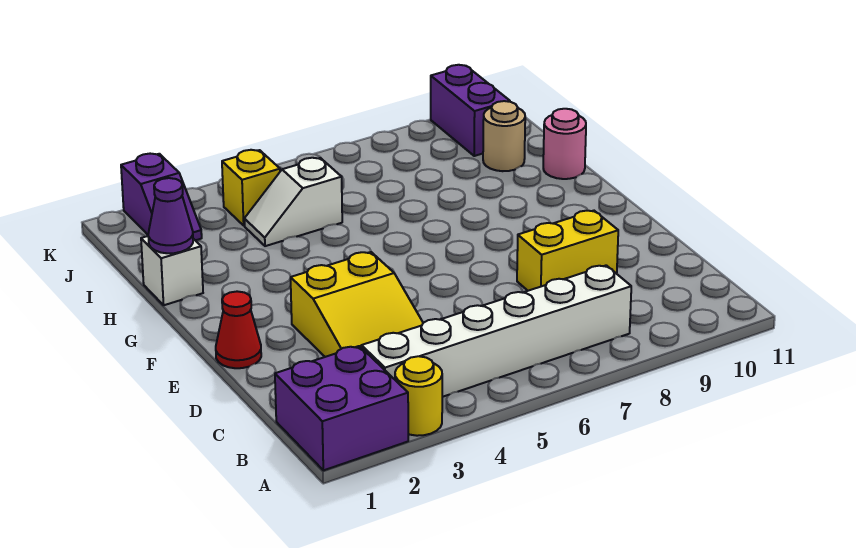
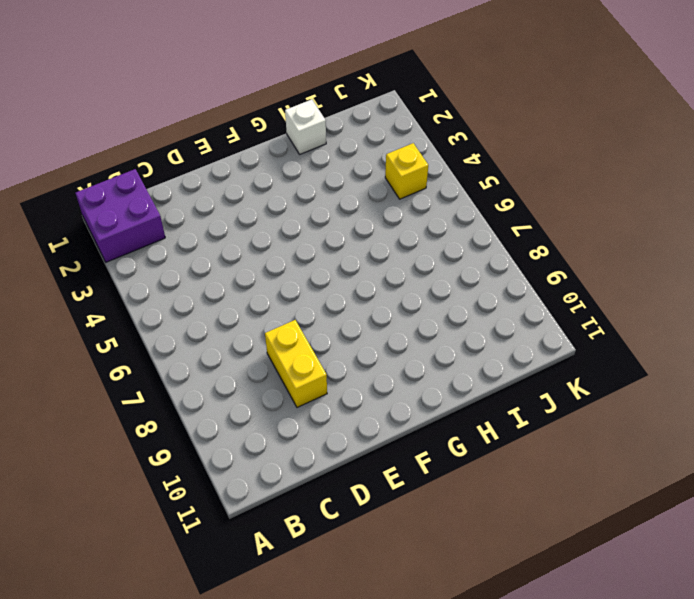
none -> yellow round brick A3 level 1
none -> white brick B3:B8 level 1
none -> yellow slope C3:E4 level 1 top E

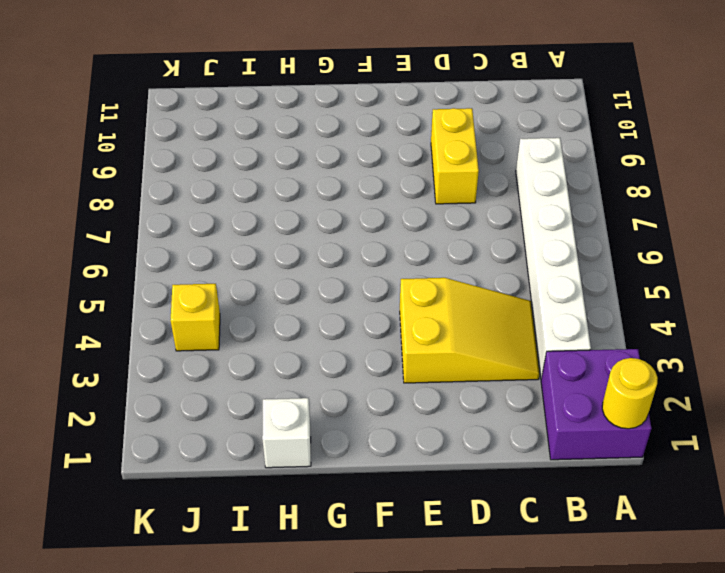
yellow round brick A1 level 2 -> yellow round brick A3 level 1
none -> red cone E1 level 1
none -> pink round brick H11 level 1
none -> white slope I4:I5 level 1 top 5

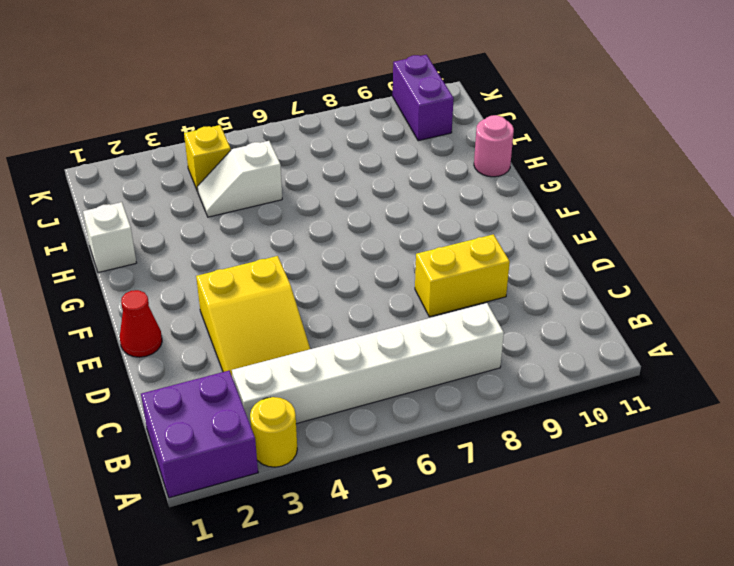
none -> tan round brick I10 level 1
none -> purple slope J2:K2 level 1 top K
none -> purple cone H1 level 2

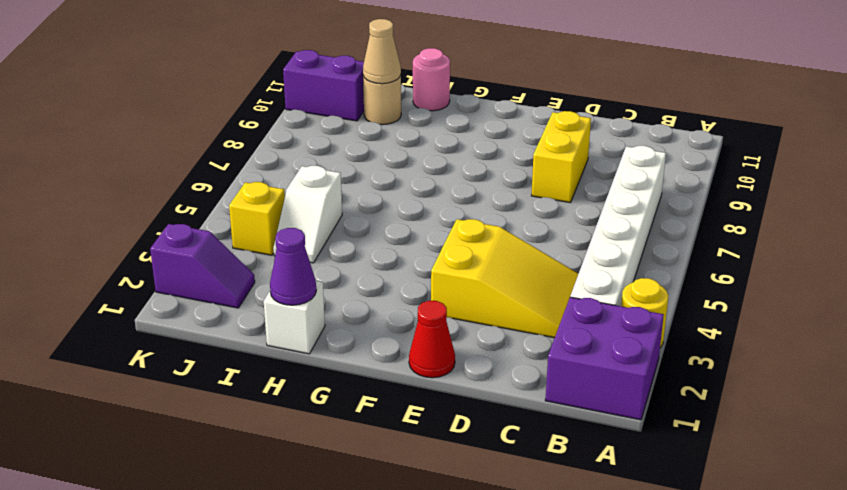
tan cone I10 level 2 -> none

